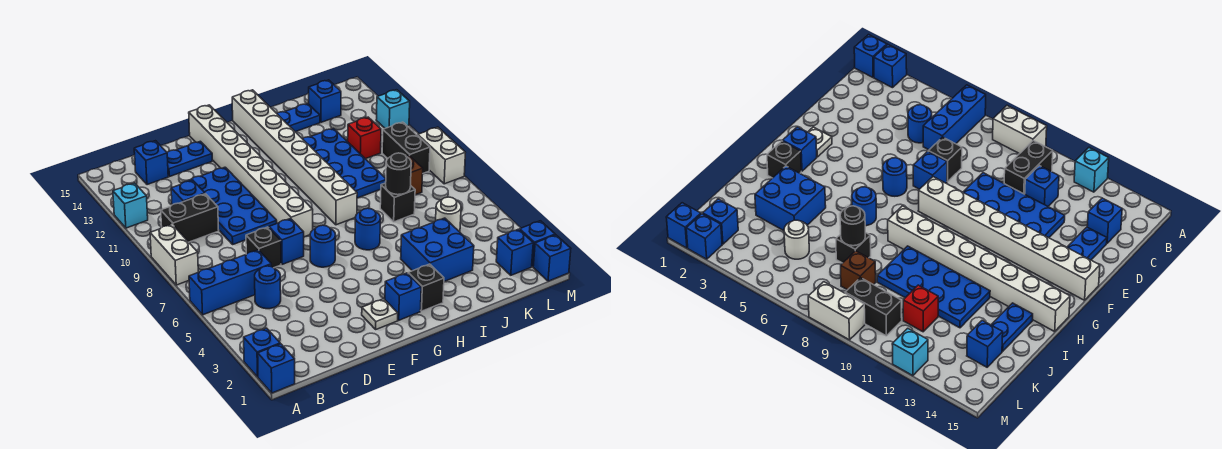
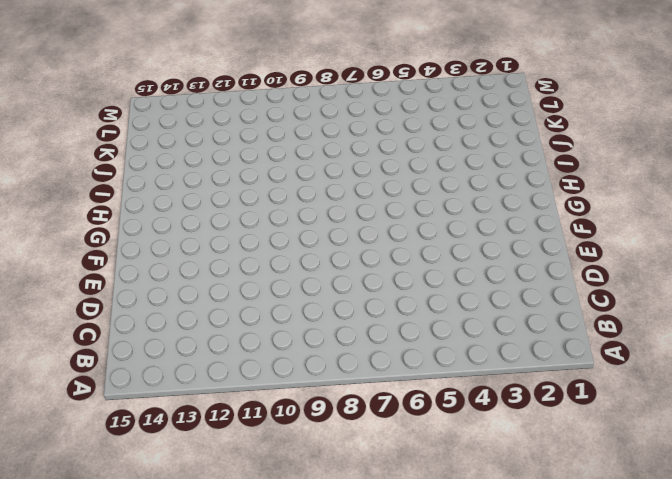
none -> blue brick A1 level 1
none -> blue brick A2 level 1
none -> blue brick A6:C6 level 1
none -> white brick A8:A9 level 1

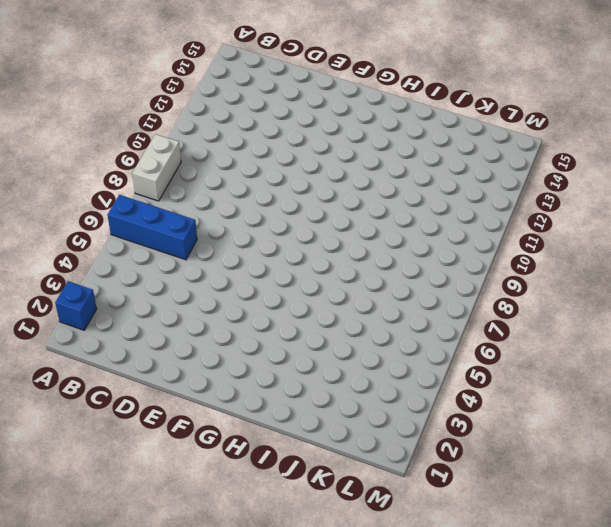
none -> blue brick A1 level 1
none -> cyan brick A12 level 1
none -> black brick B10:C10 level 1
none -> blue round brick C5 level 1

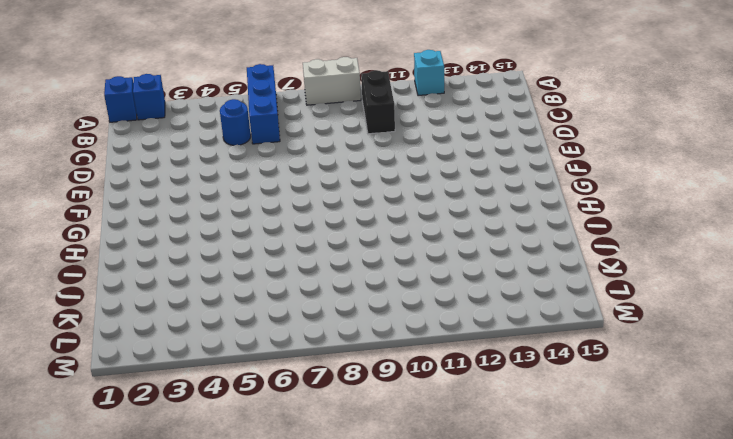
none -> blue brick C11 level 1
none -> blue brick C14 level 1
none -> black brick D7 level 1
none -> blue plate D9:E12 level 1

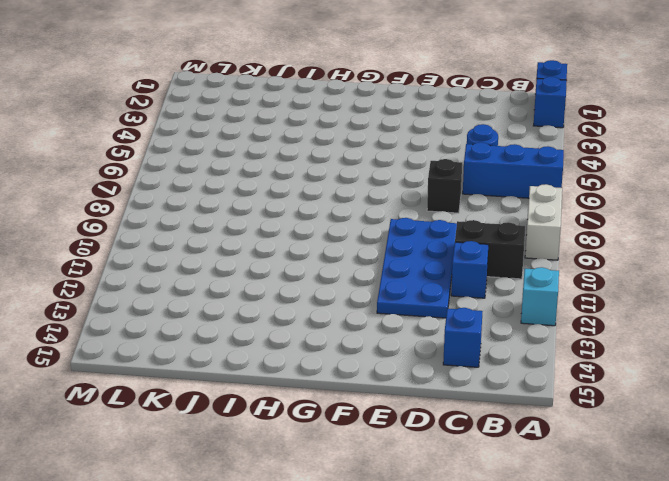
none -> blue plate D14:E14 level 1
none -> blue brick E7 level 1
none -> white plate F2 level 1
none -> blue round brick F6 level 1

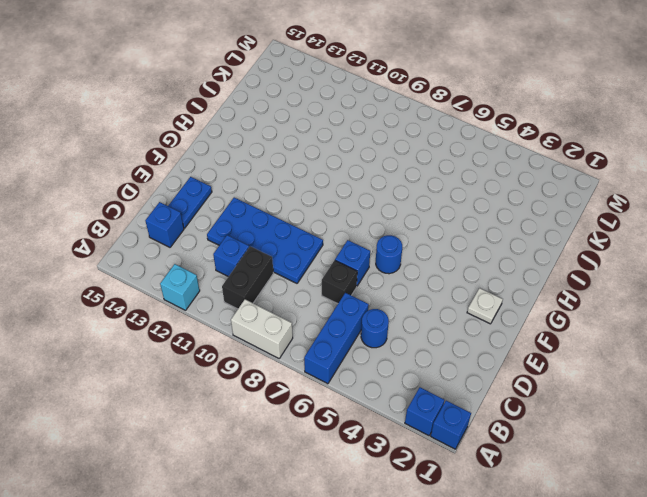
none -> white brick F8:F15 level 1
none -> blue brick G2 level 1
none -> black brick H2 level 1
none -> blue round brick H6 level 1

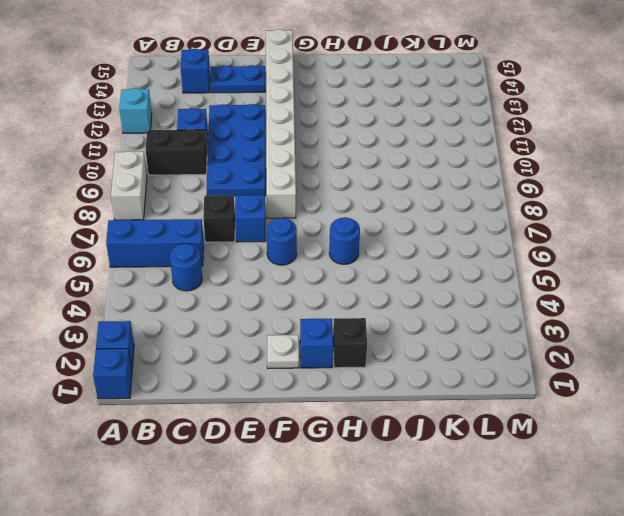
none -> white brick H8:H15 level 1
none -> blue brick I3:J4 level 1
none -> blue plate I9:J12 level 1
none -> blue plate I14:J14 level 1

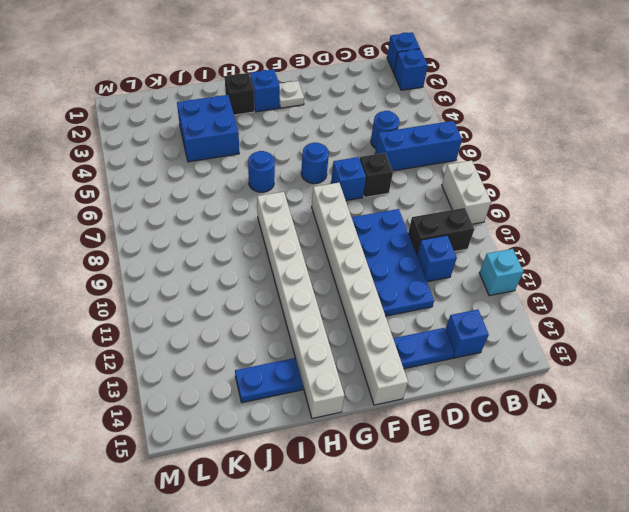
none -> blue plate I9:J12 level 1
none -> black brick J7 level 1
none -> white round brick K5 level 1
none -> brown brick K8 level 1

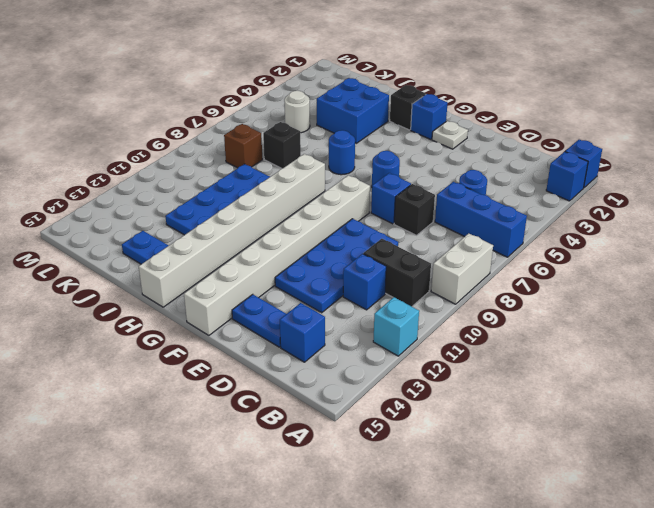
none -> red brick K11 level 1
none -> blue brick K14 level 1
none -> blue brick L2 level 1
none -> black brick L9:L10 level 1

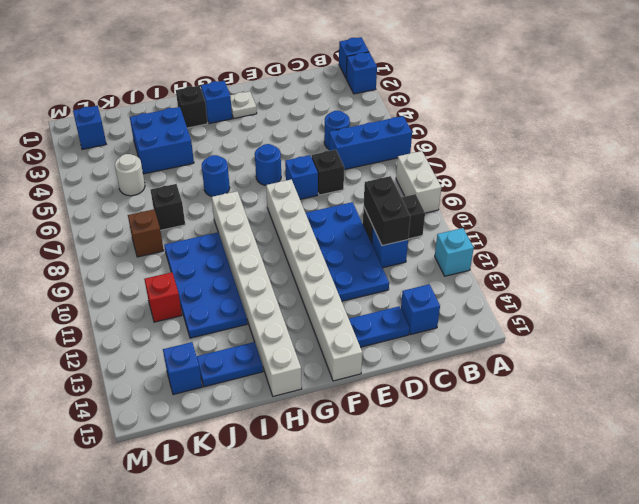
black brick C10:C11 level 2 -> black brick L9:L10 level 1
none -> blue brick M1 level 1
none -> blue brick M2 level 1
none -> white brick M8:M9 level 1
none -> cyan brick M12 level 1

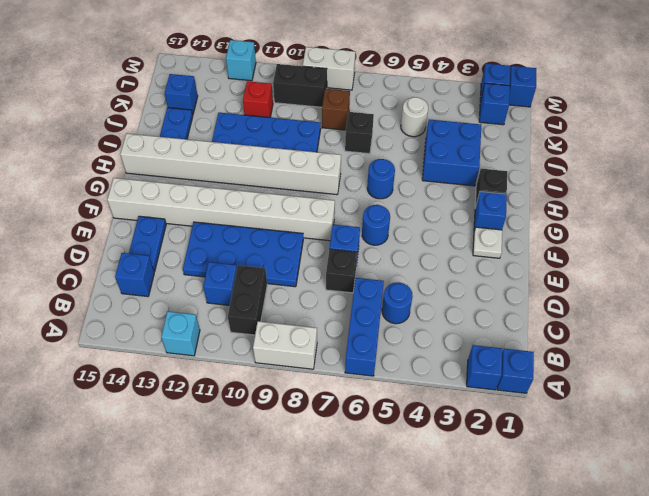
none -> black round brick J7 level 2

